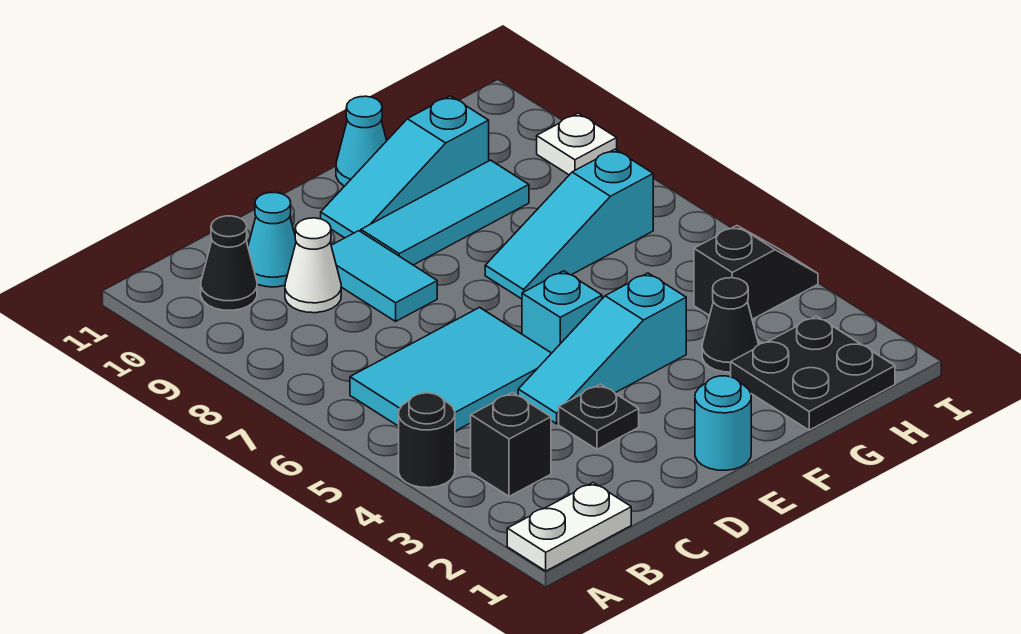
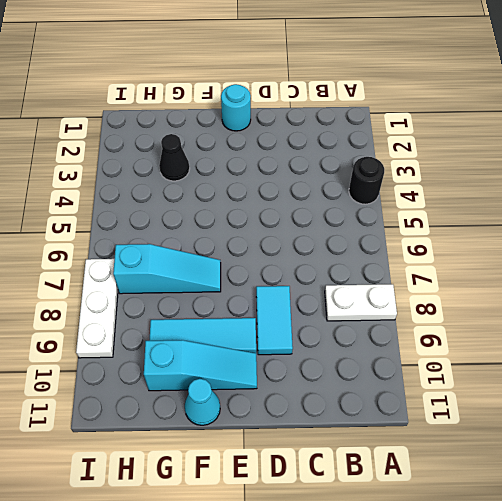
white plate A8:B8 level 1 -> white plate A1:B1 level 1
white plate I7:I9 level 1 -> white plate I9 level 1
none -> black brick B3 level 1
none -> cyan tile B5:D6 level 1
none -> black cone B10 level 1

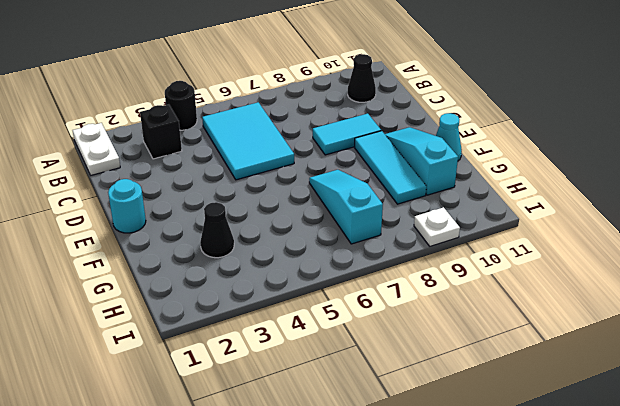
none -> white cone C9 level 1
none -> cyan cone C10 level 1
none -> black plate D3 level 1

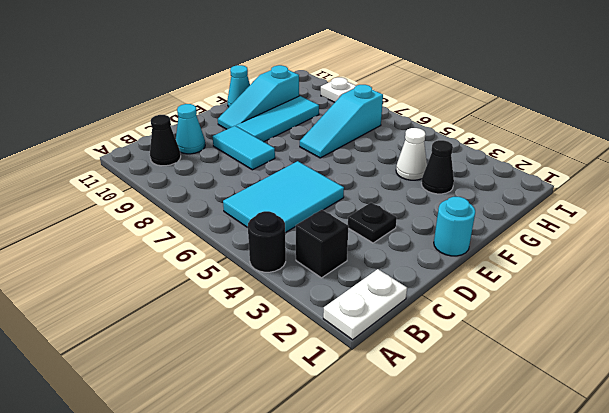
white cone G4 level 1 -> white cone C9 level 1
none -> cyan slope D4:F4 level 1 top F
none -> cyan brick E5 level 1
none -> black plate G1:H2 level 1

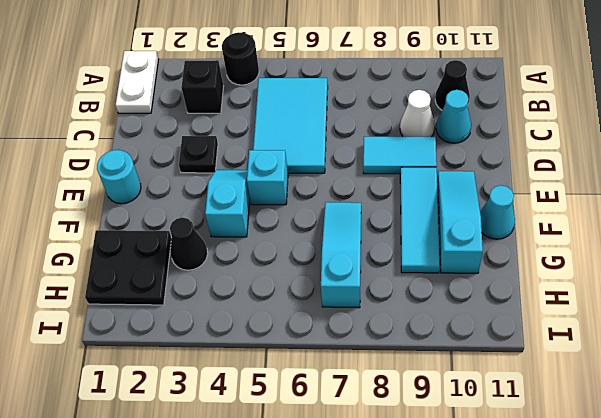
cyan slope E4:F4 level 1 top F -> cyan slope D4:F4 level 1 top F
none -> black slope H4:I4 level 1 top H
none -> white plate I9 level 1

